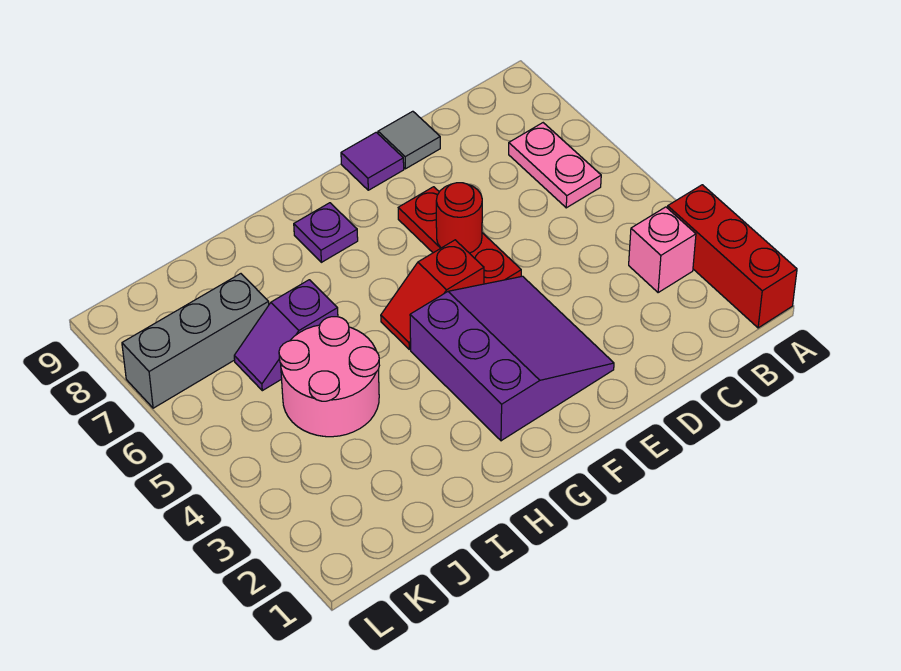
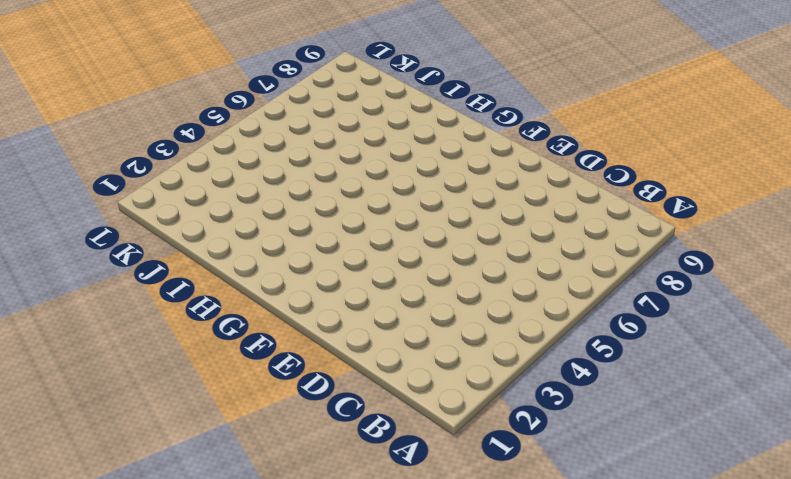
none -> red brick A1:A3 level 1
none -> pink brick B3 level 1
none -> pink plate B6:B7 level 1

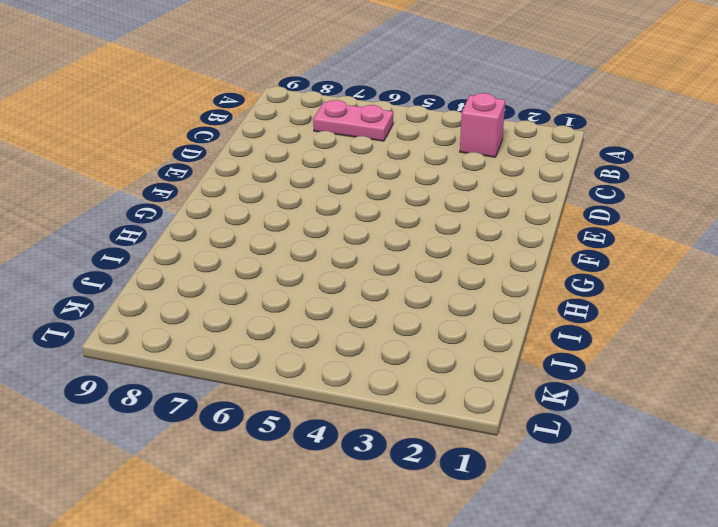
none -> red brick A1:A3 level 1
none -> grey tile D9 level 1
none -> purple slope E2:G4 level 1 top G

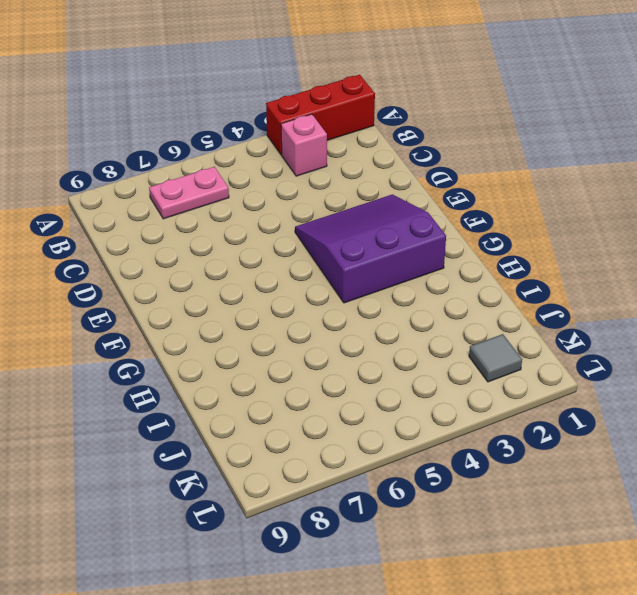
grey tile K2 level 1 -> grey tile D9 level 1
none -> red plate E5:E7 level 1
none -> purple tile E9 level 1
none -> red slope F5:G5 level 1 top F

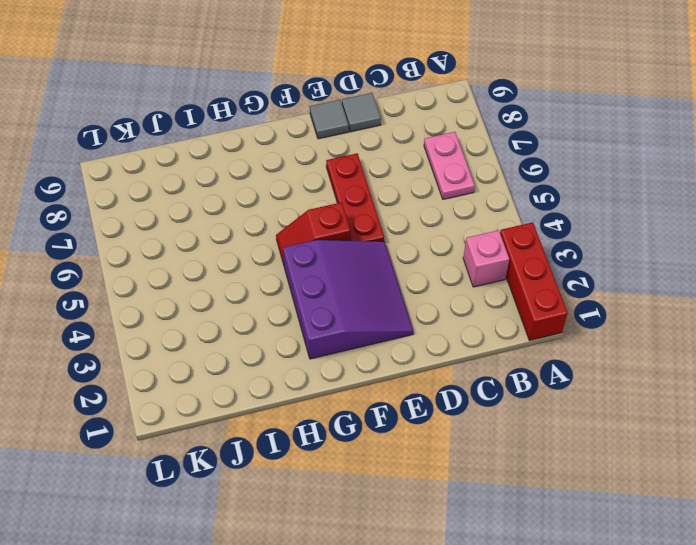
grey tile E9 level 1 -> purple tile E9 level 1
none -> purple plate G8 level 1
none -> pink round brick I4:J5 level 1
none -> purple slope I6:J6 level 1 top I

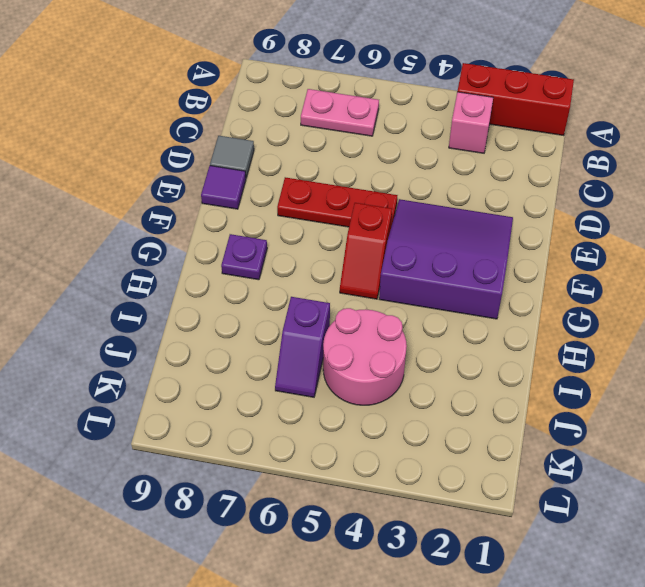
none -> grey brick J7:L7 level 1
none -> red round brick E6 level 2

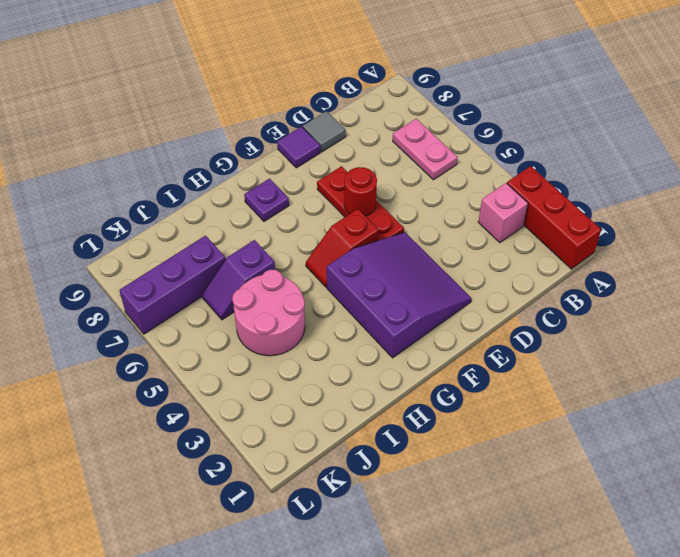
purple brick J7:L7 level 1 -> grey brick J7:L7 level 1

